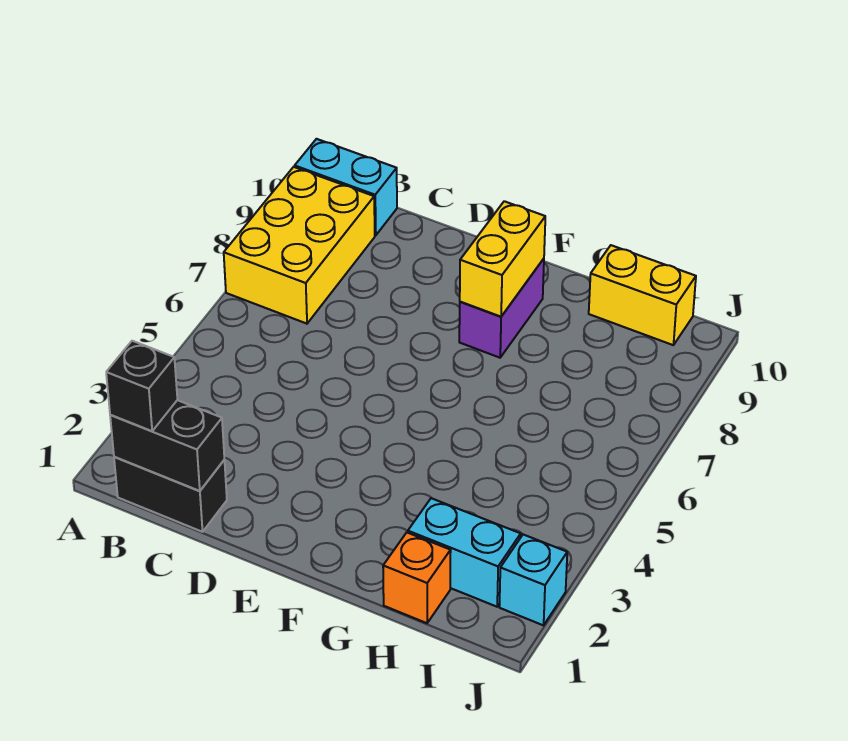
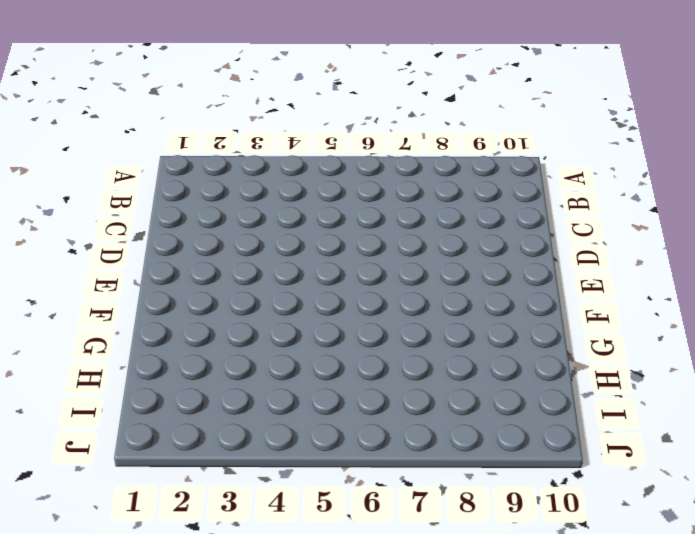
none -> yellow brick A7:B9 level 1
none -> cyan brick A10:B10 level 1

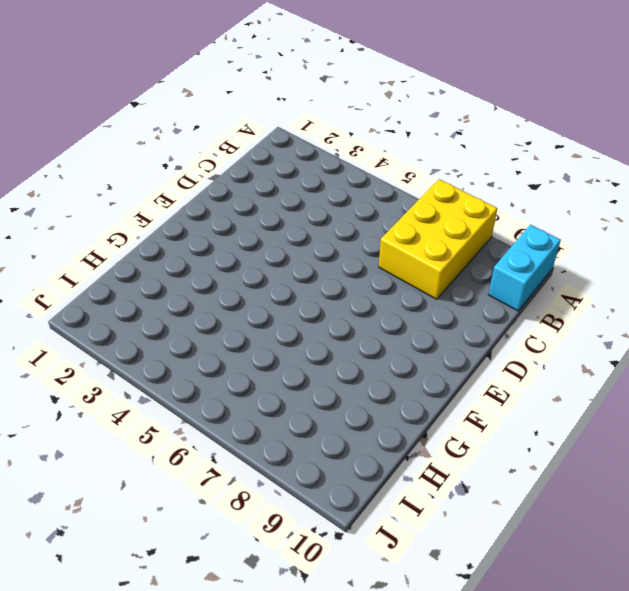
yellow brick A7:C8 level 1 -> yellow brick A7:B9 level 1
none -> black brick B1:C1 level 1
none -> purple brick F8:F9 level 1

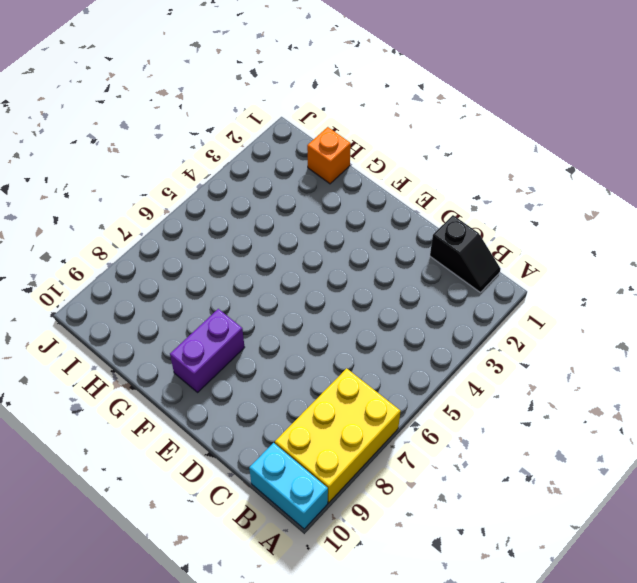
black slope B1:C1 level 1 top C -> black brick B1:C1 level 1
none -> cyan brick H2:I2 level 1
none -> yellow brick H10:I10 level 1

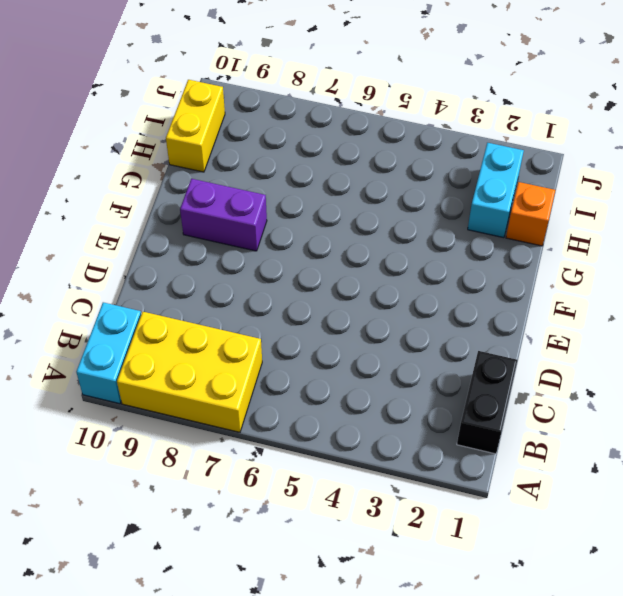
none -> cyan brick J2 level 1
none -> black brick B1:C1 level 2

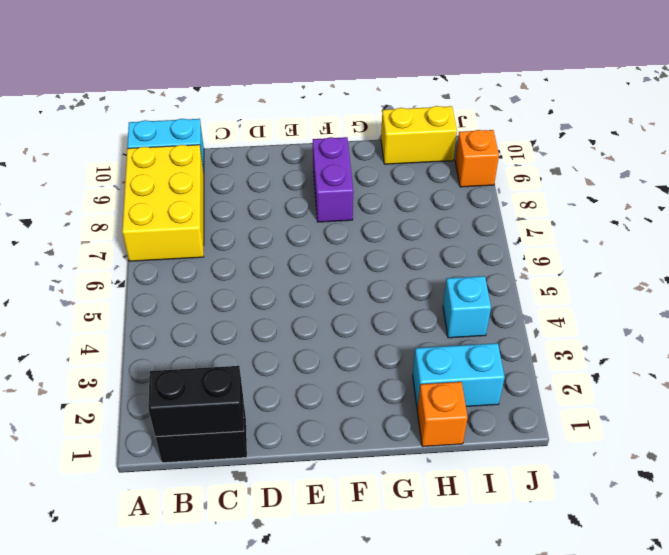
cyan brick I4 level 1 -> cyan brick J2 level 1
orange brick J9 level 1 -> none
none -> yellow brick F8:F9 level 2
none -> black brick B1 level 3

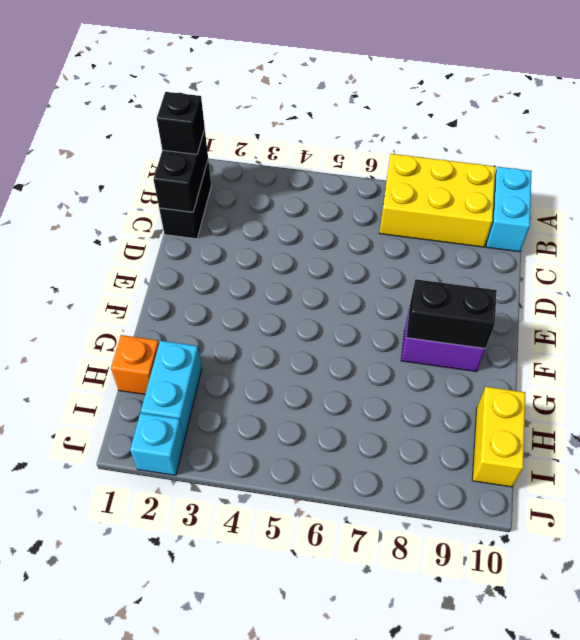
black brick F8:F9 level 2 -> yellow brick F8:F9 level 2

